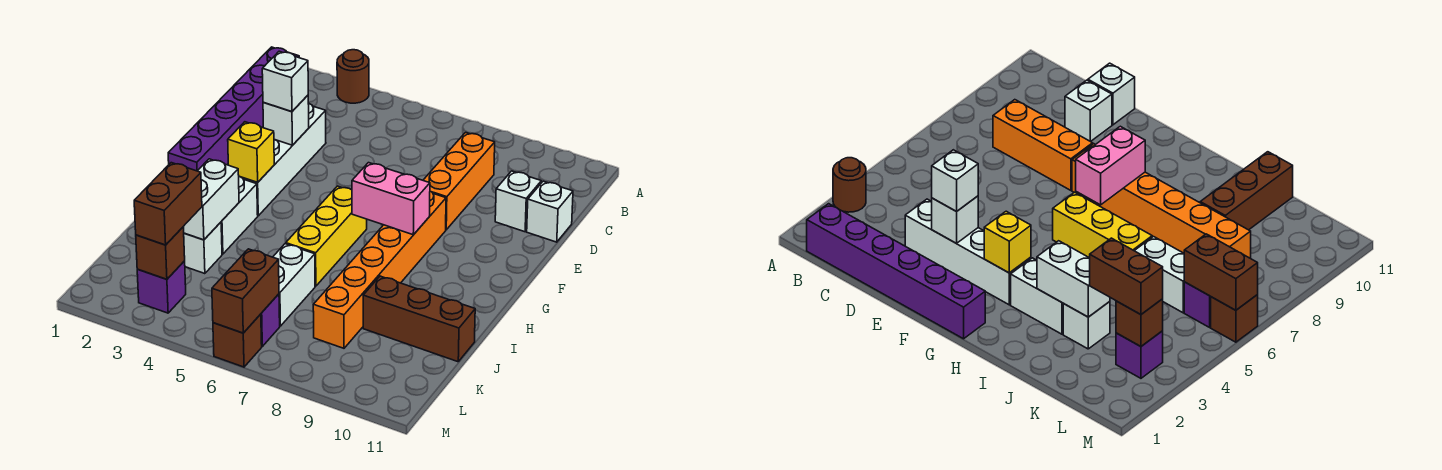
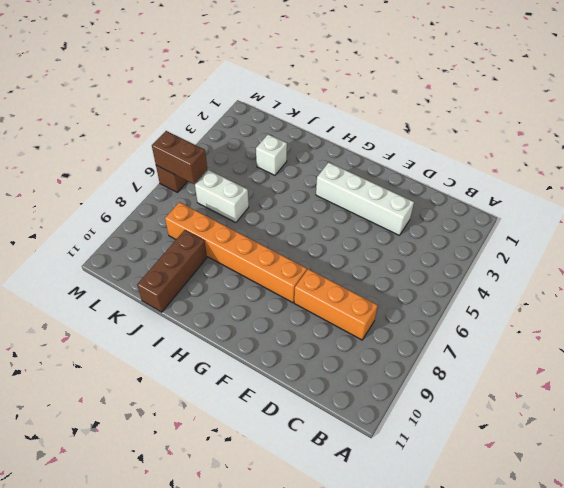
none -> brown round brick A3 level 1
none -> purple brick B1:G1 level 1
none -> white brick D10 level 1

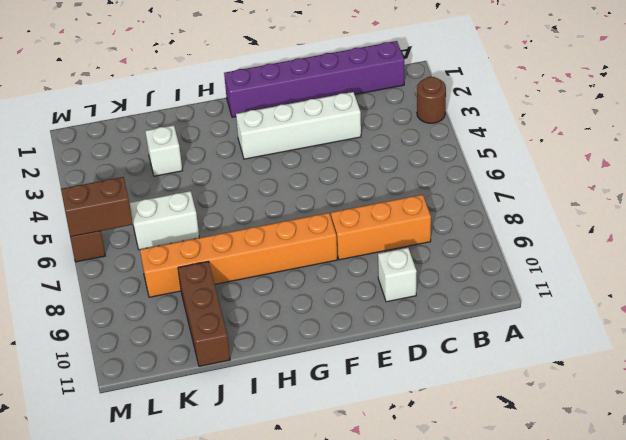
none -> white brick D11 level 1
none -> yellow brick G6:I6 level 1
none -> white brick H3:I3 level 1

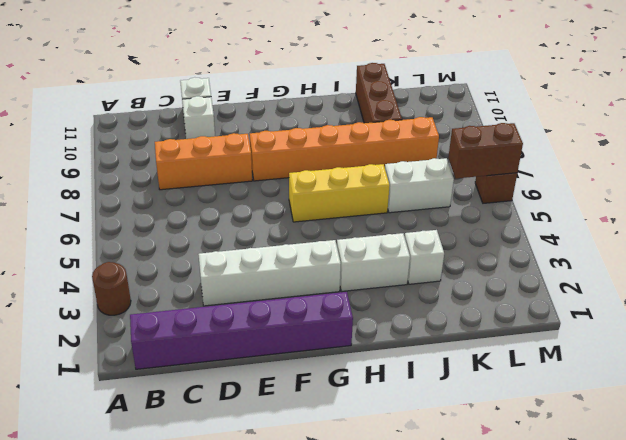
none -> purple brick L3 level 1
none -> purple brick L6 level 1
none -> white brick E3 level 2

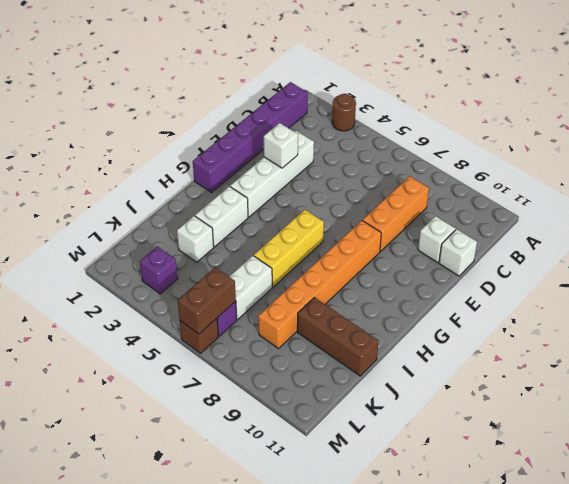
none -> yellow brick G3 level 2
none -> pink brick G7:G8 level 2
none -> white brick I3:J3 level 2

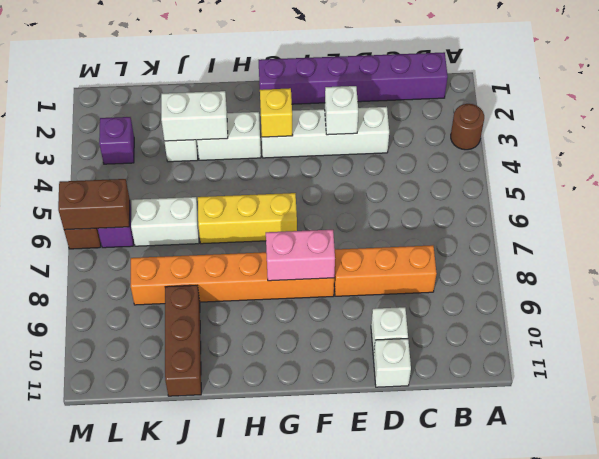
pink brick F8:G8 level 2 -> pink brick G7:G8 level 2
none -> brown brick L3 level 2
none -> white brick E3 level 3
none -> brown brick K3:L3 level 3

